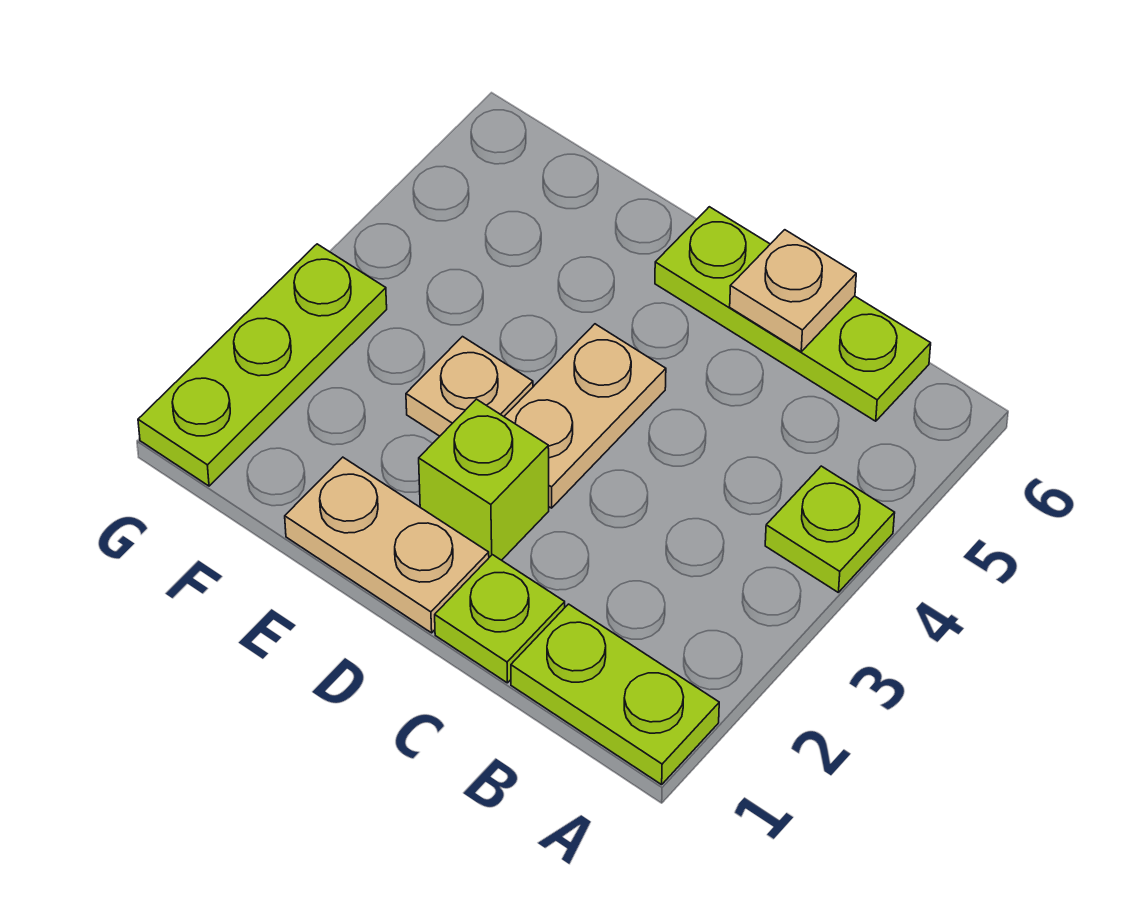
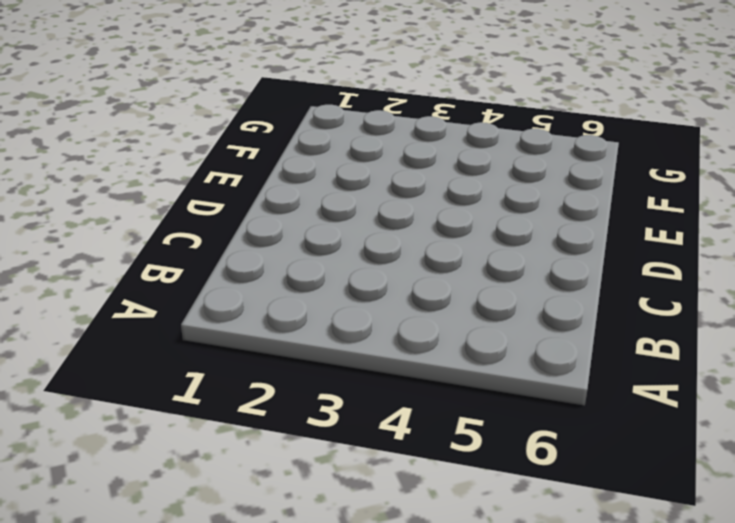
none -> lime plate A1:B1 level 1
none -> lime plate A4 level 1

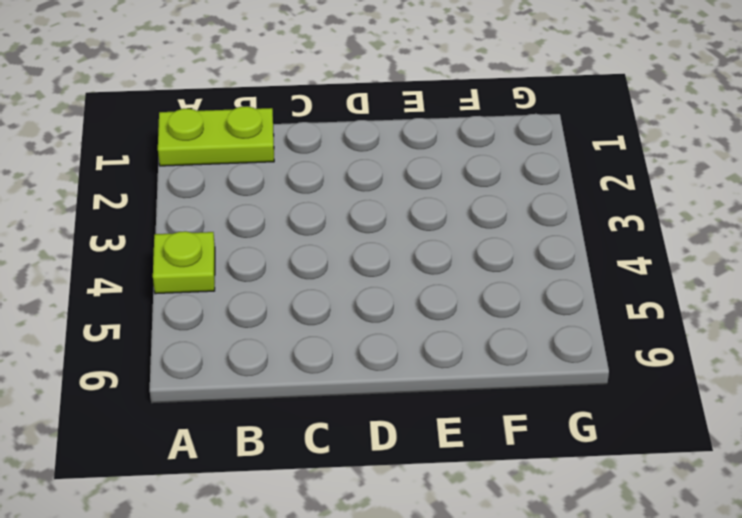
none -> lime plate B6:D6 level 1
none -> lime plate C1 level 1

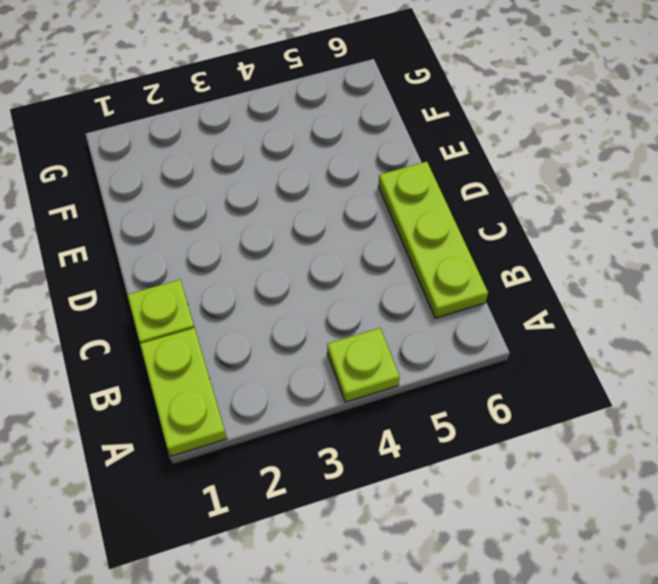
none -> tan plate D1:E1 level 1
none -> lime brick D2 level 1

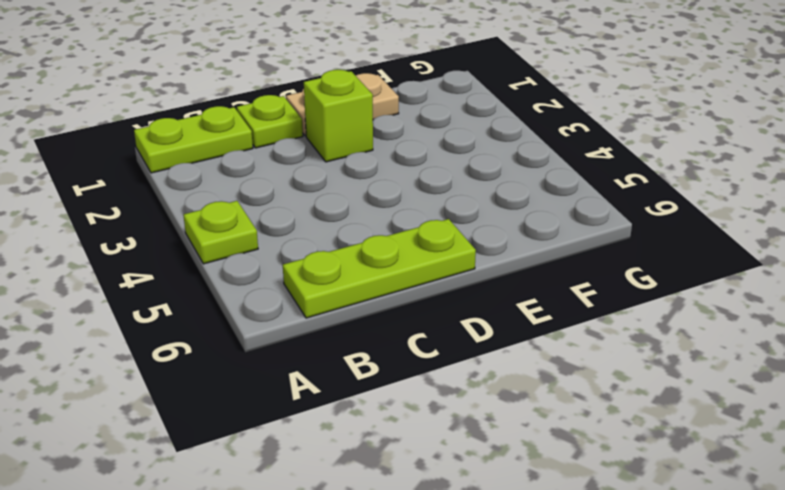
none -> tan plate D3:D4 level 1
none -> tan plate E3 level 1

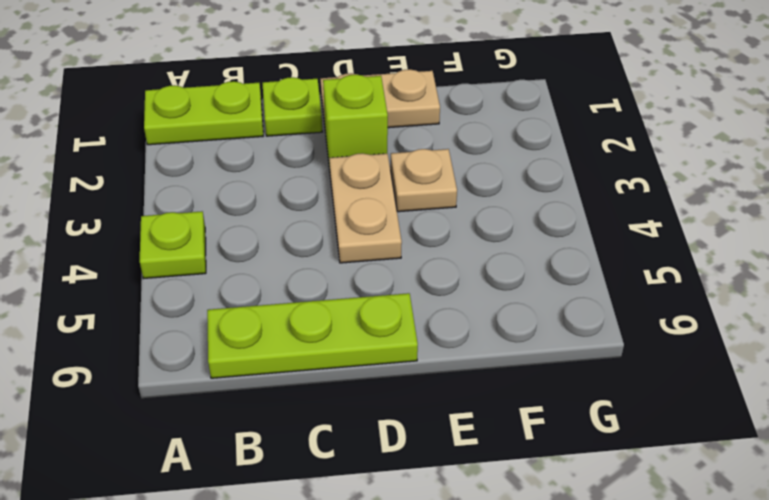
none -> lime plate G1:G3 level 1
none -> tan plate C6 level 2

